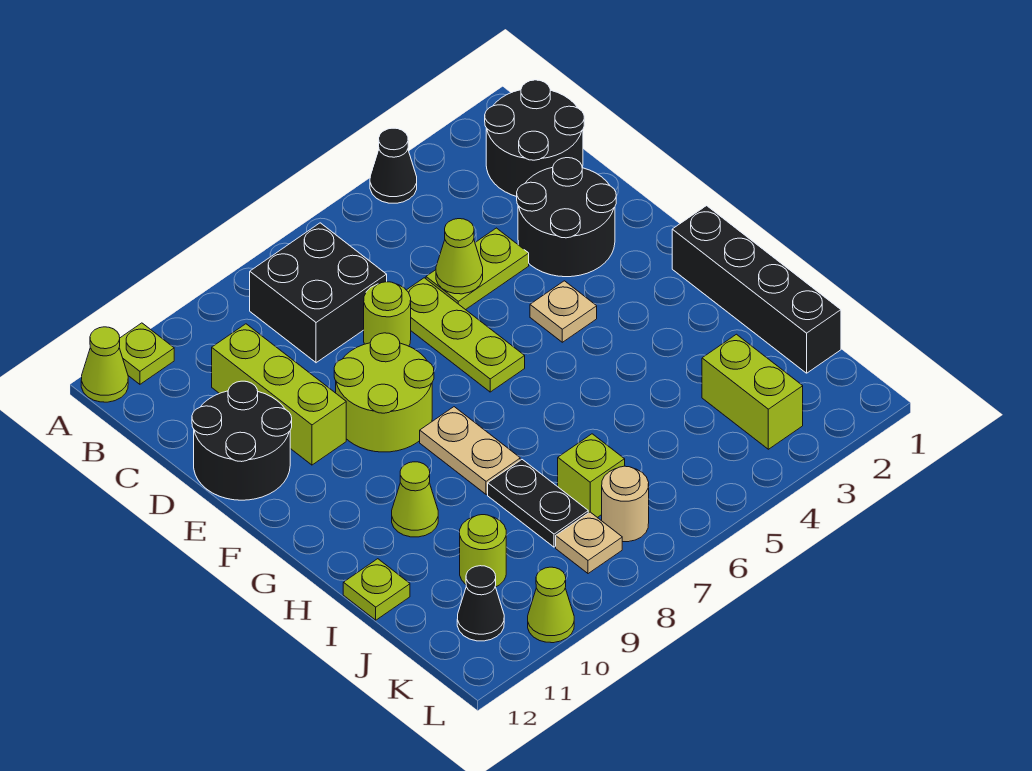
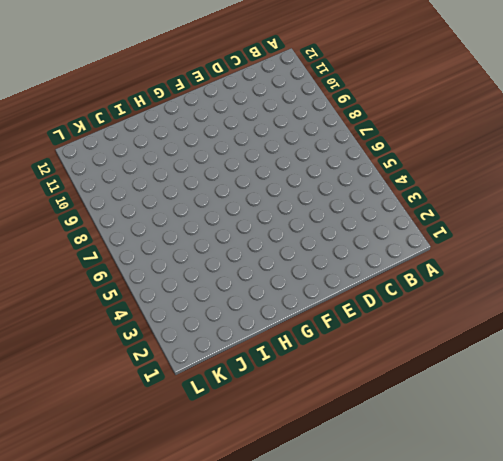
none -> black cone A4 level 1
none -> lime plate A11 level 1
none -> lime cone A12 level 1

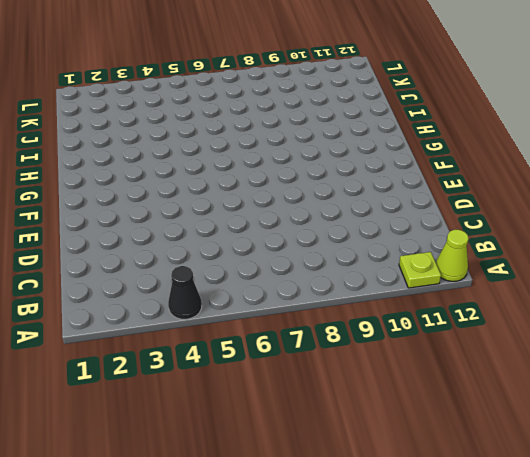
none -> black round brick B1:C2 level 1
none -> black brick B7:C8 level 1
none -> lime brick C10:E10 level 1

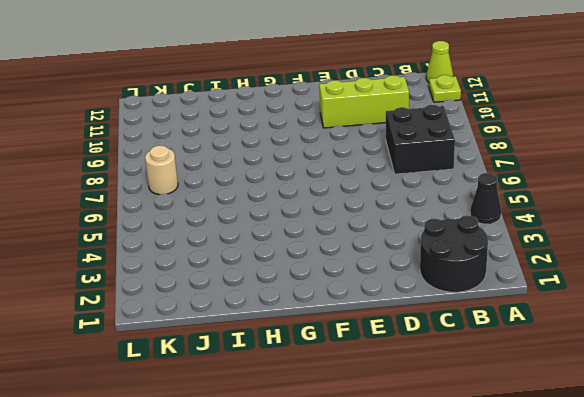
none -> black round brick D2:E3 level 1
none -> lime plate D4:D5 level 1
none -> lime plate D6:F6 level 1

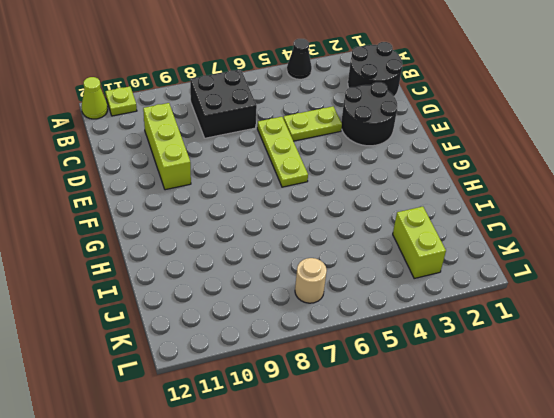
none -> lime round brick D7 level 1
none -> black round brick D11:E12 level 1
none -> lime round brick E8:F9 level 1

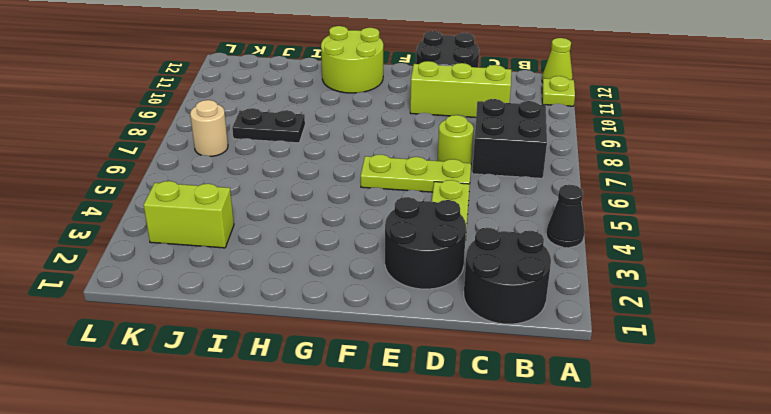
lime round brick G11:H12 level 1 -> lime round brick E8:F9 level 1
none -> tan plate F4 level 1
none -> black brick G1:J1 level 1
none -> tan plate G8:H8 level 1

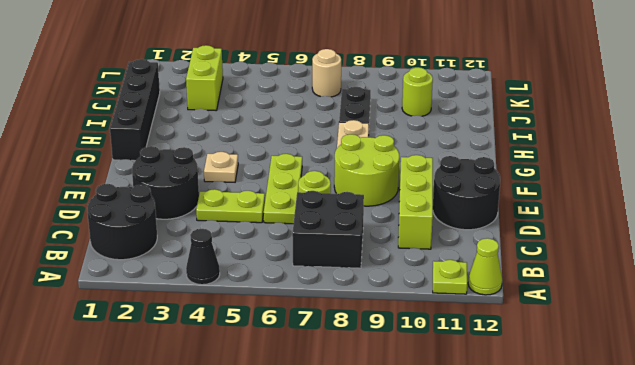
none -> lime cone H10 level 1
none -> lime plate I12 level 1
none -> lime brick J7 level 1

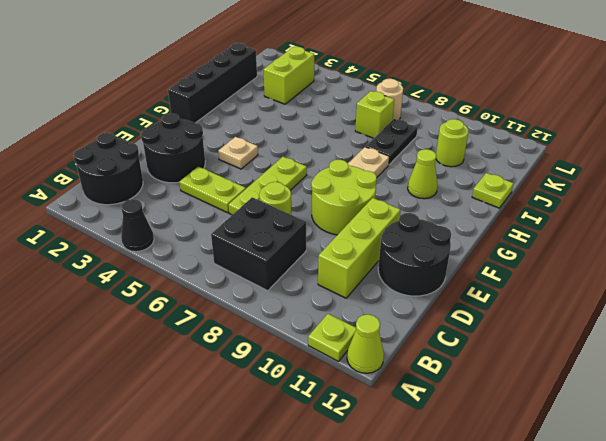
none -> tan plate K8 level 1
none -> black cone K11 level 1
none -> lime cone L10 level 1

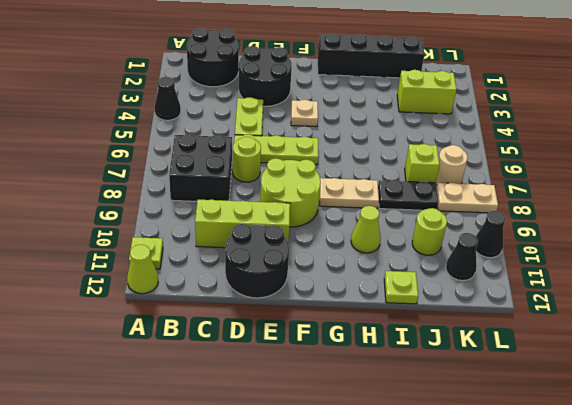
tan plate K8:L8 level 1 -> tan plate K8 level 1
black cone L10 level 1 -> lime cone L10 level 1
none -> lime cone D5 level 2

